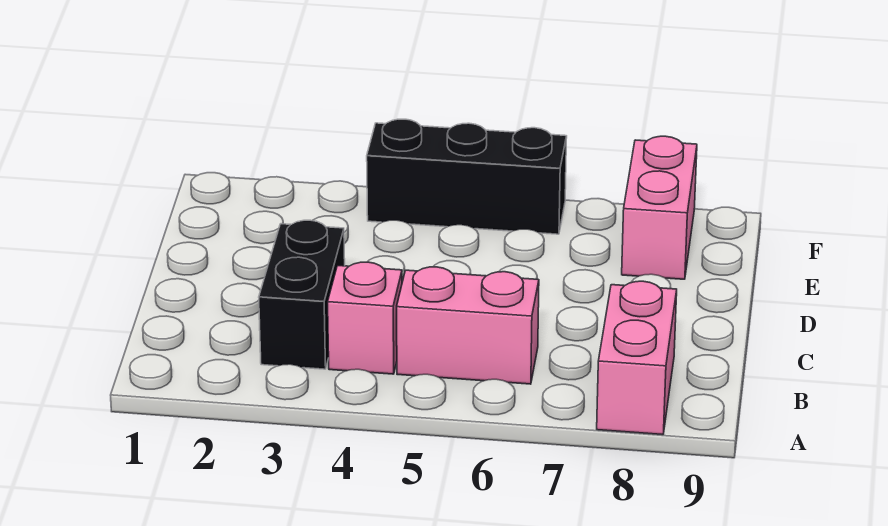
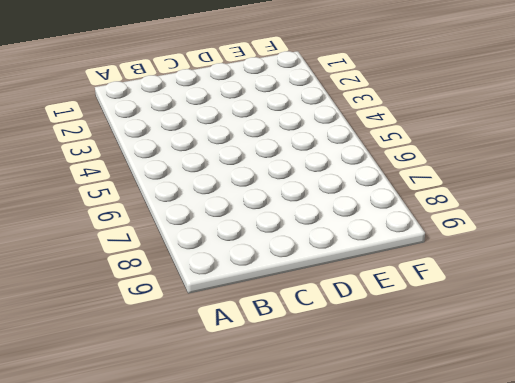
none -> pink brick A8:B8 level 1
none -> black brick B3:C3 level 1

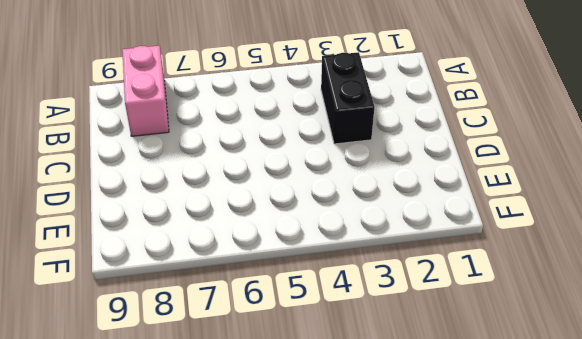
none -> pink brick B4 level 1
none -> pink brick B5:B6 level 1

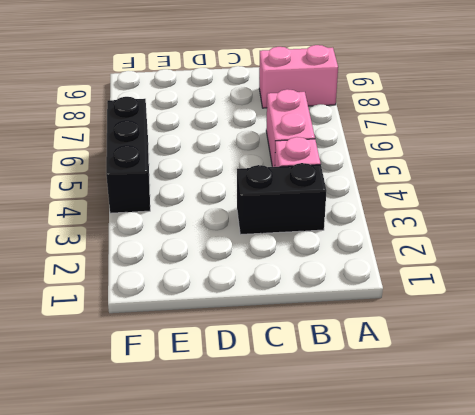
none -> pink brick E8:F8 level 1

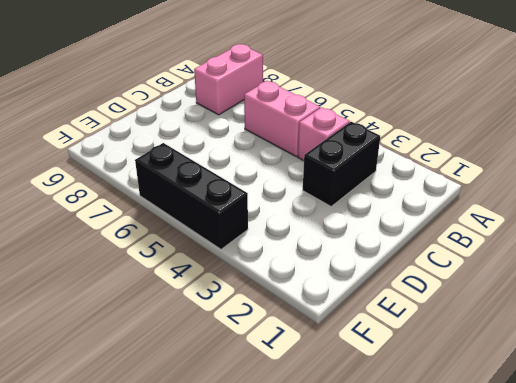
none -> pink brick E8:F8 level 1

